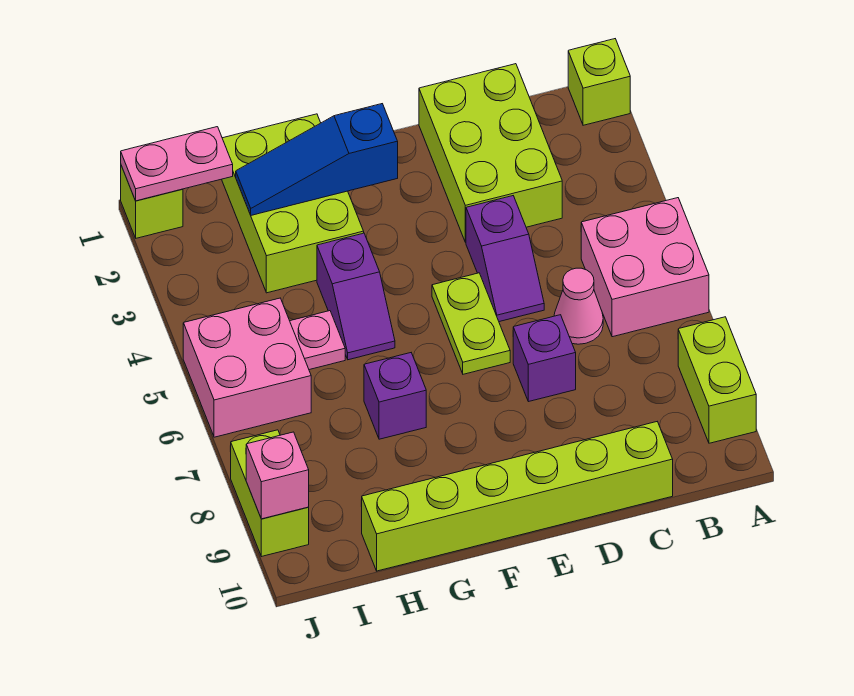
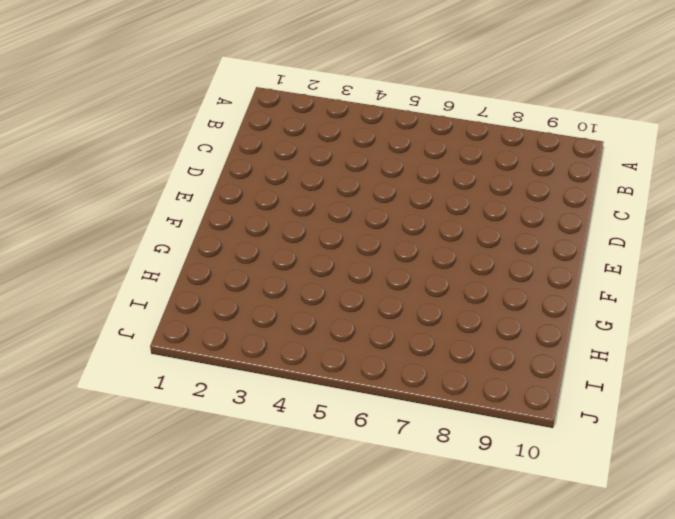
none -> lime brick A1 level 1
none -> pink brick A5:B6 level 1
none -> lime brick A8:A9 level 1

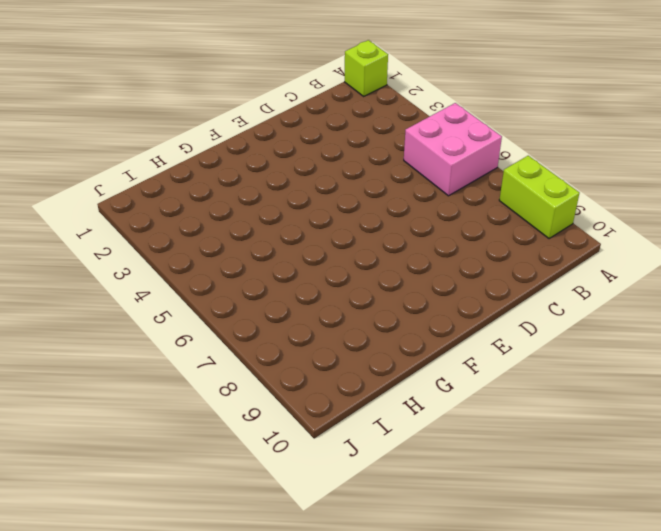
none -> lime brick C1:D3 level 1
none -> pink cone C6 level 1
none -> lime brick C10:H10 level 1

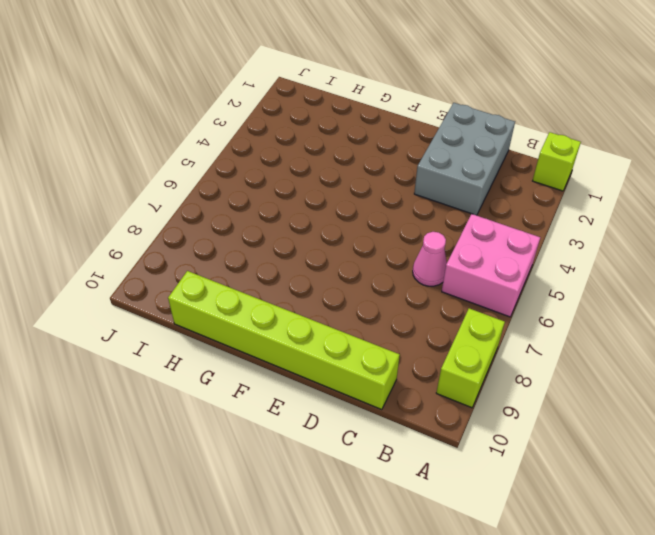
grey brick C1:D3 level 1 -> lime brick C1:D3 level 1
none -> purple slope D4:D5 level 1 top 4
none -> purple brick D7 level 1
none -> lime plate E5:E6 level 1

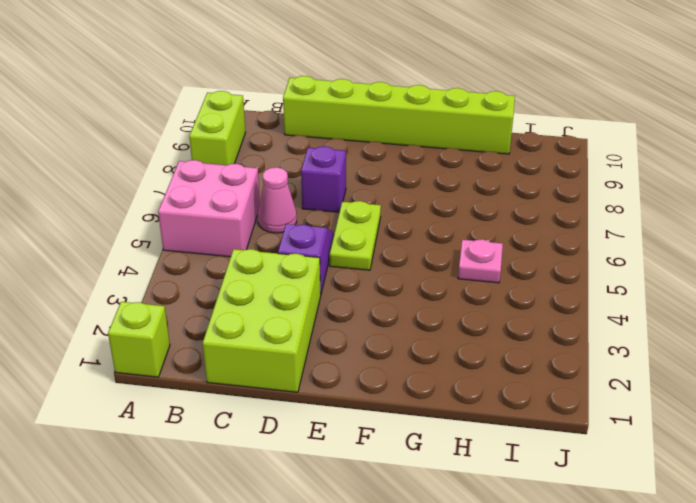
none -> lime brick G1:H3 level 1
none -> purple slope G4:G5 level 1 top 4
none -> purple brick G7 level 1

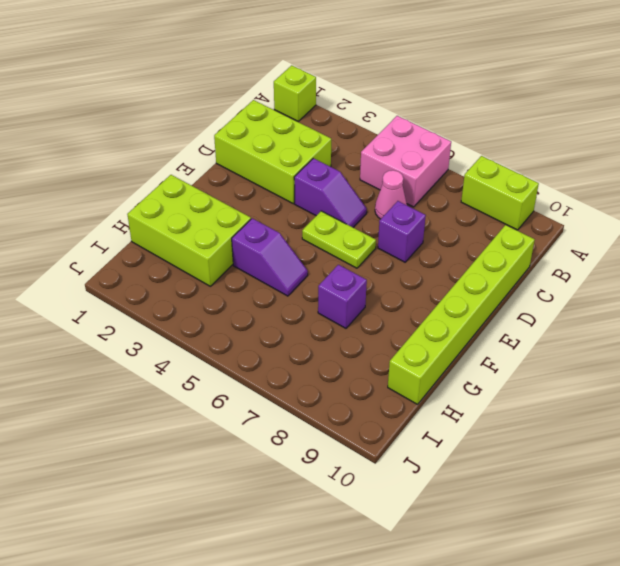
none -> pink plate H5 level 1
none -> pink brick I5:J6 level 1
none -> lime brick J1 level 1

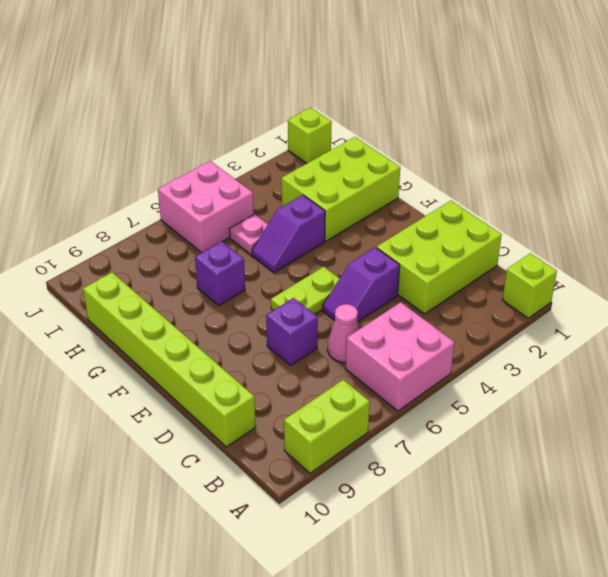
none -> lime brick J8:J9 level 1
none -> blue slope F2:H2 level 2 top F
none -> pink plate I1:J1 level 2

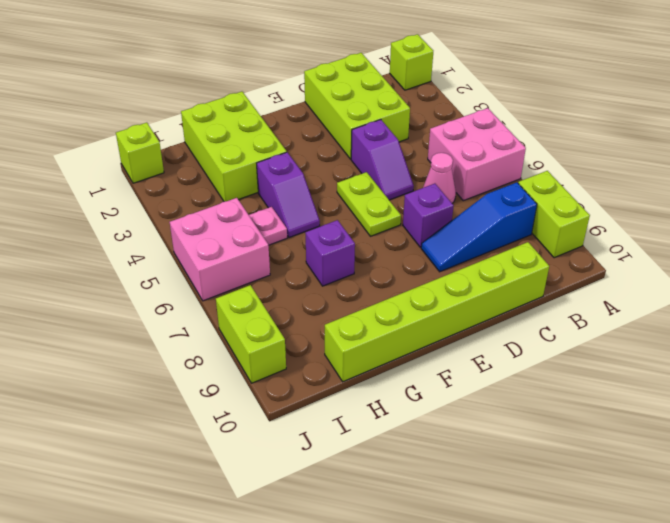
blue slope B8:D8 level 1 top B -> blue slope F2:H2 level 2 top F
none -> pink plate I1:J1 level 2
none -> pink brick J9 level 2

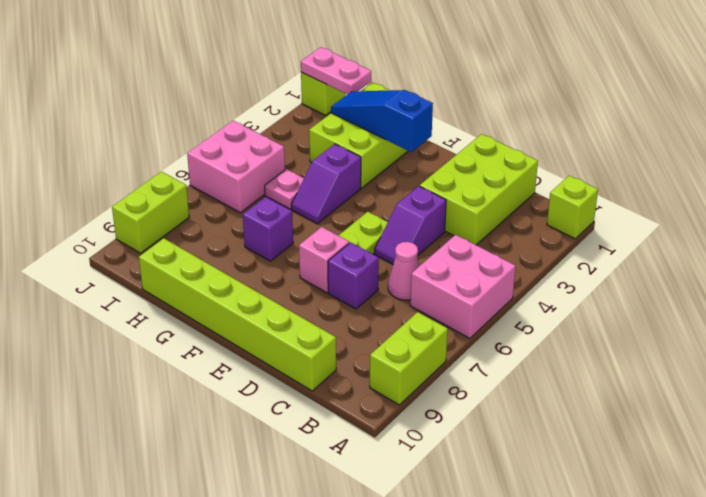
pink brick E7 level 1 -> pink brick J9 level 2

